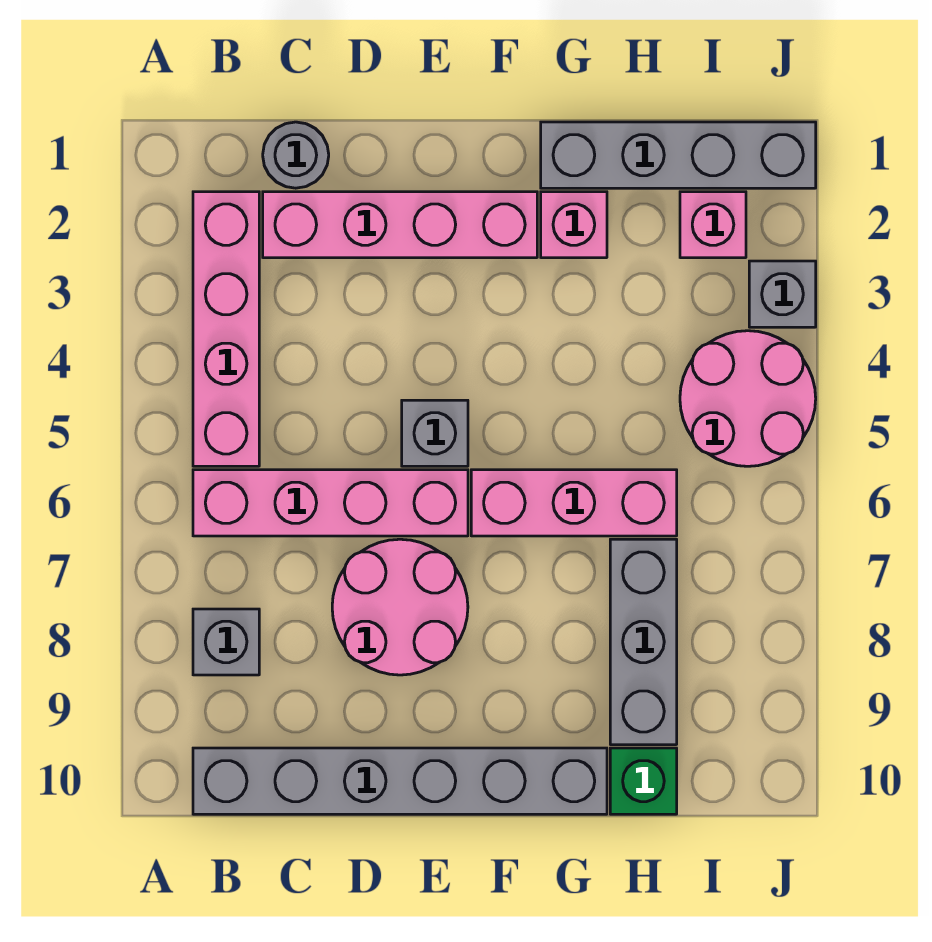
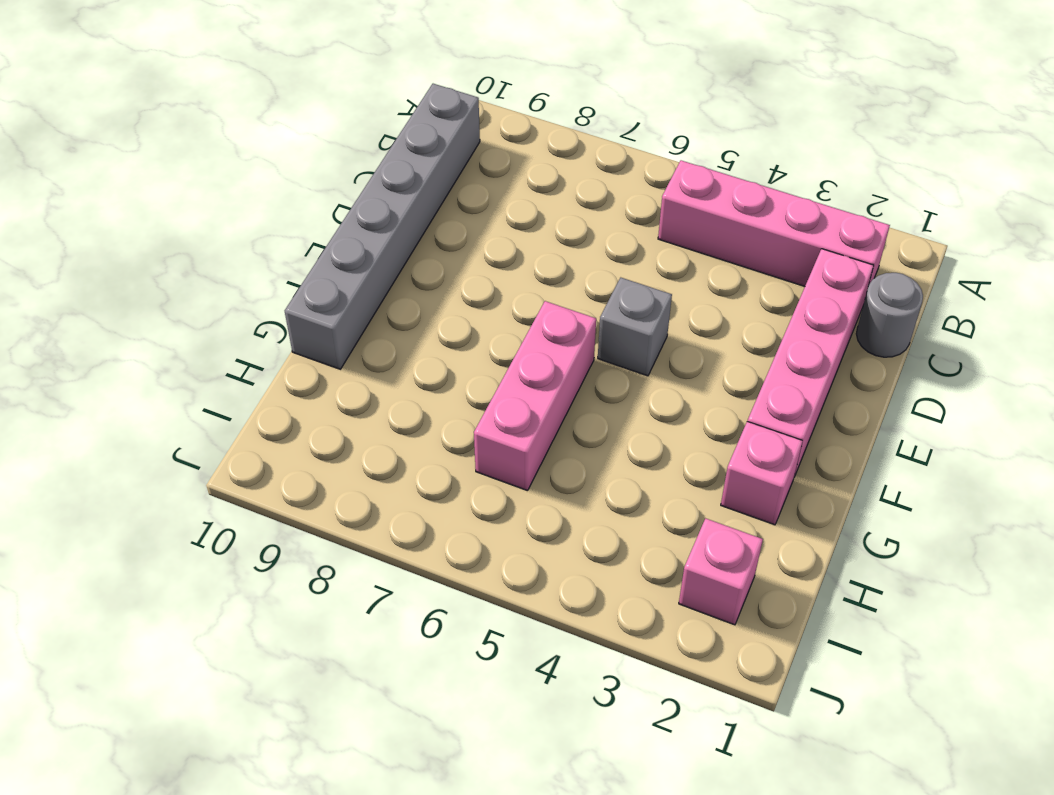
none -> pink brick B6:E6 level 1
none -> grey brick B8 level 1
none -> pink round brick D7:E8 level 1

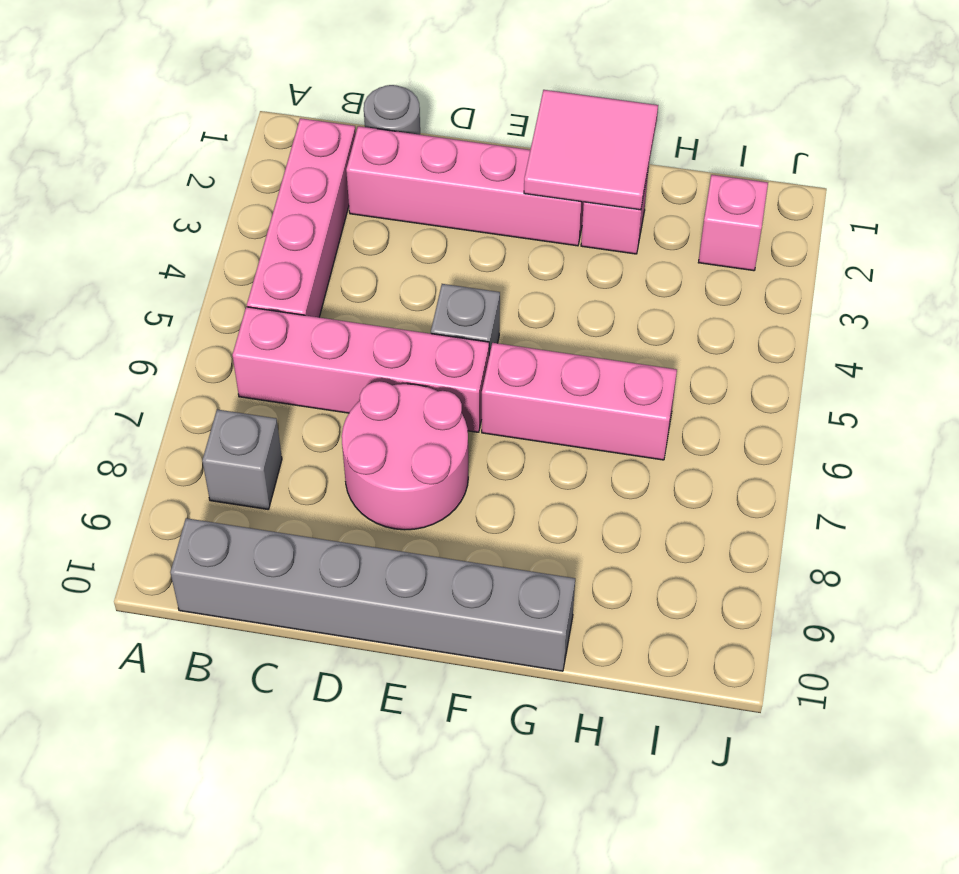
pink tile F1:G2 level 2 -> none
none -> grey brick G1:J1 level 1
none -> grey brick H7:H9 level 1
none -> green brick H10 level 1

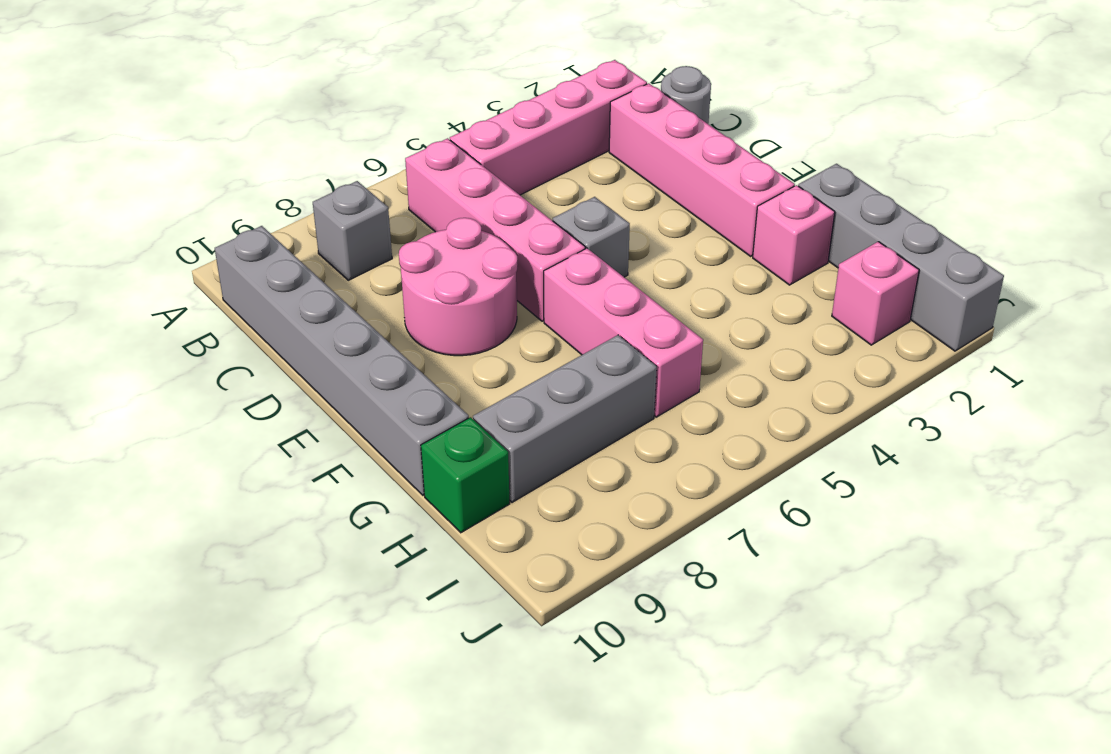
none -> pink round brick I4:J5 level 1
none -> grey brick J3 level 1

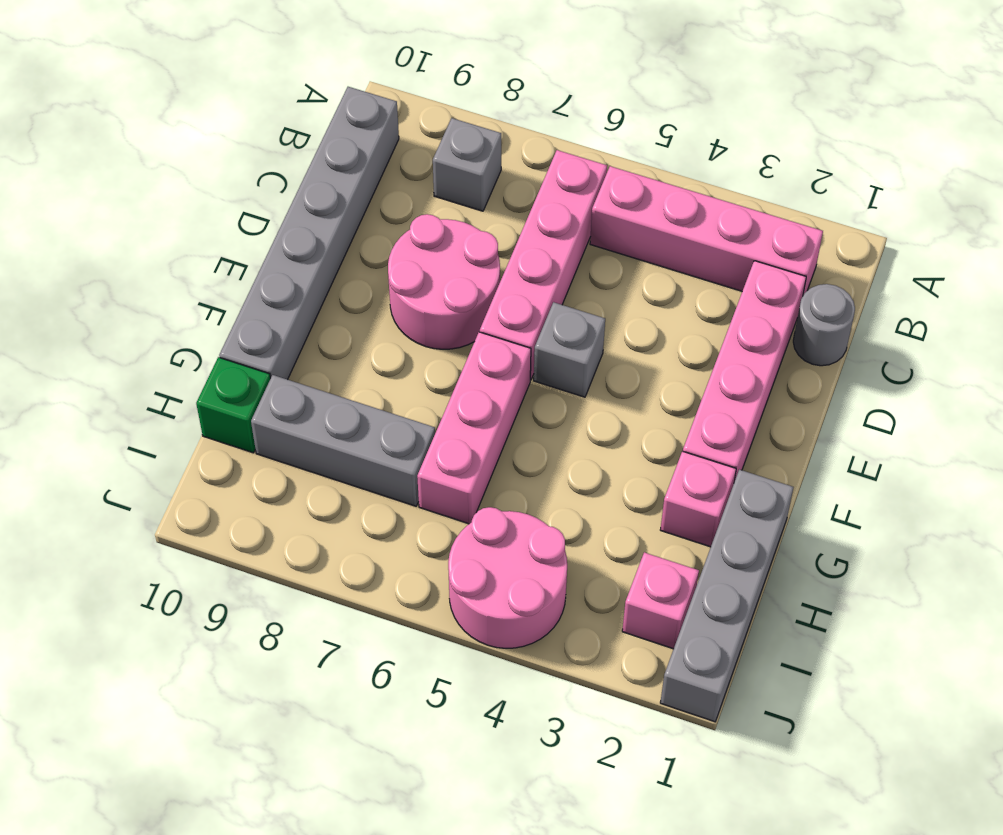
none -> grey brick J3 level 1

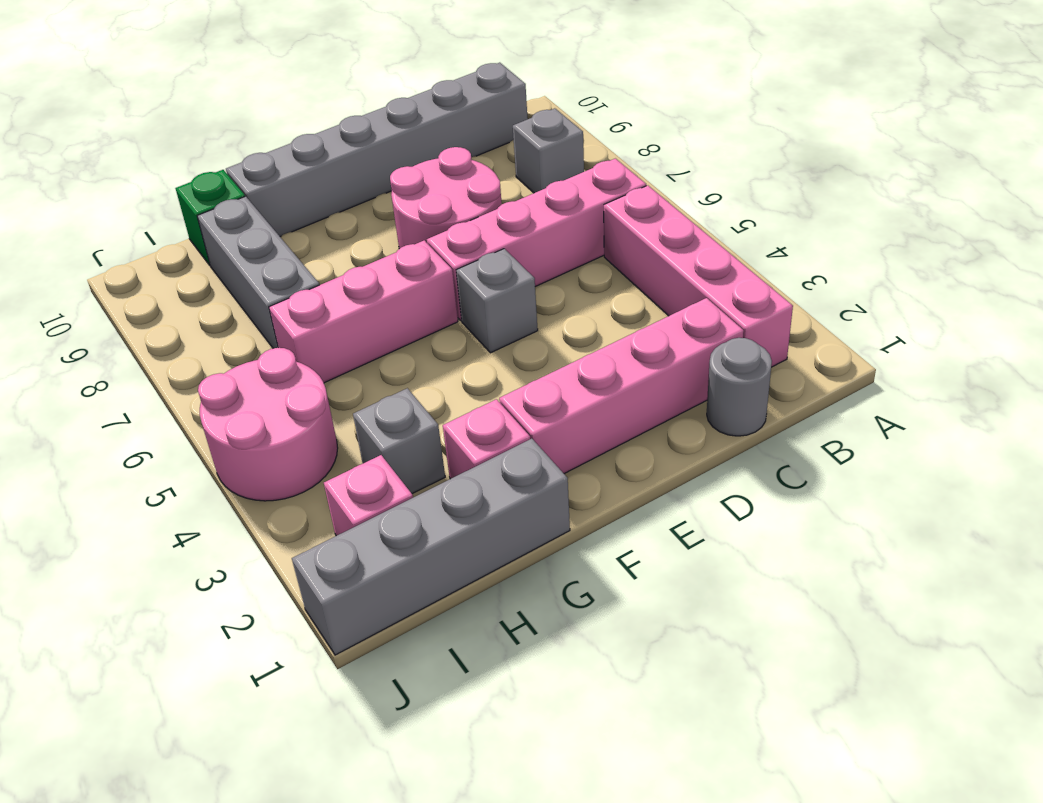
grey brick H3 level 1 -> grey brick J3 level 1

